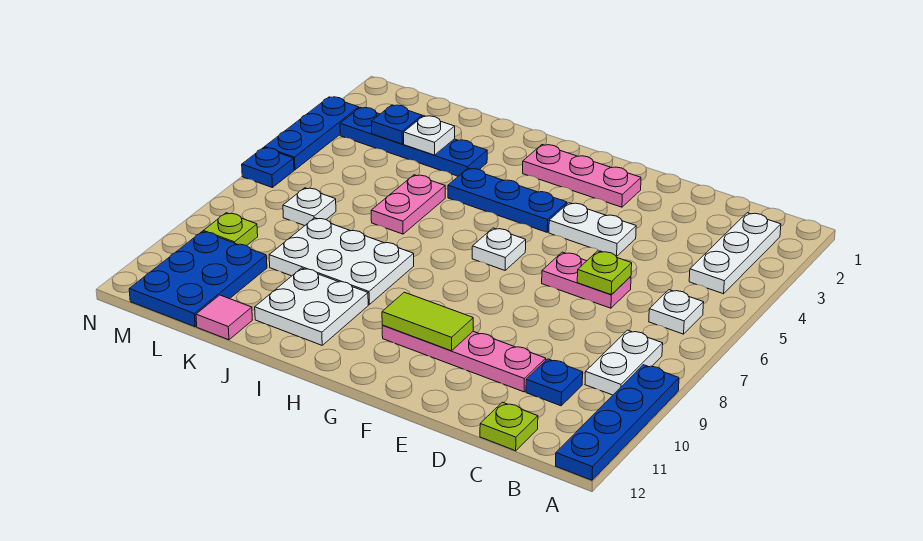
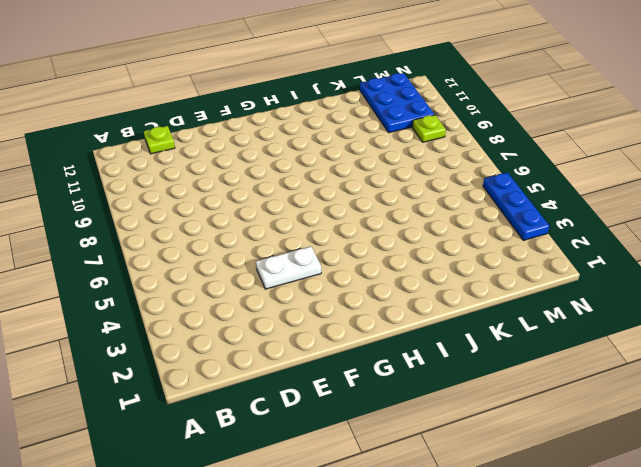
none -> blue plate A9:A12 level 1
none -> white plate B2:B4 level 1
none -> white plate B6 level 1

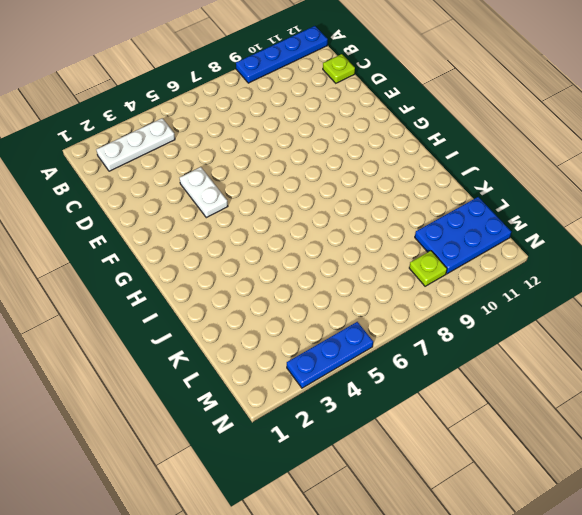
none -> white plate B6 level 1
none -> white plate B8:B9 level 1
none -> blue plate C10 level 1

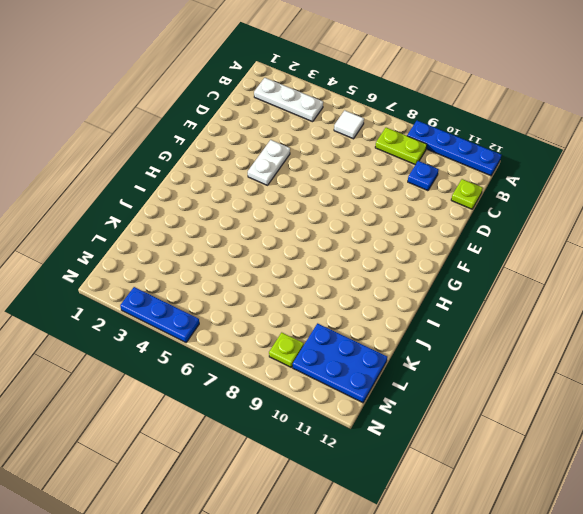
white tile B6 level 1 -> white plate B6 level 1
lime plate B8:B9 level 1 -> white plate B8:B9 level 1
none -> pink plate D6:E6 level 1
none -> pink plate D10:G10 level 1
none -> pink plate F2:H2 level 1

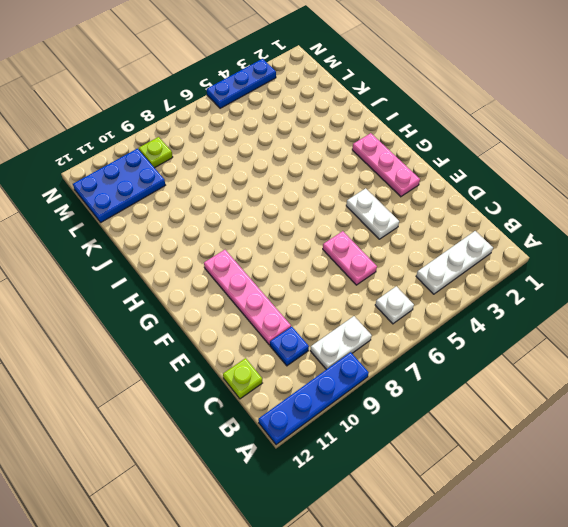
none -> blue plate G4:I4 level 1
none -> white plate G6 level 1
none -> white plate I8:K9 level 1

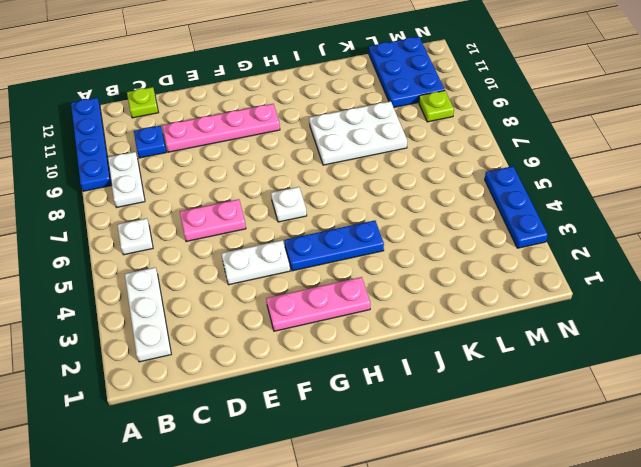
none -> white plate I10:J11 level 1
none -> blue plate J3:M3 level 1
none -> pink plate J5:J6 level 1

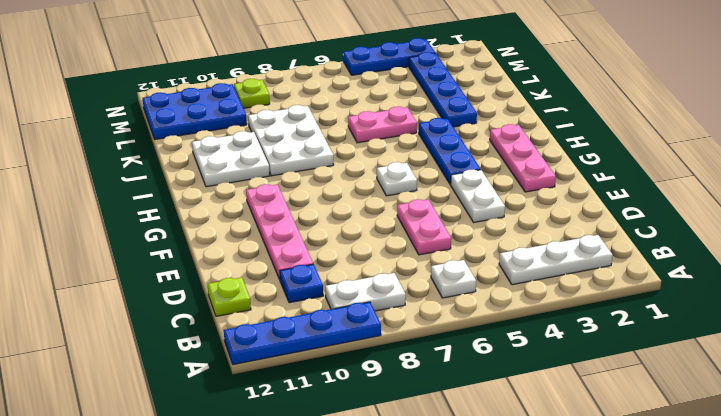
none -> pink tile K12 level 1
none -> white plate L7 level 1
none -> blue plate N6 level 1

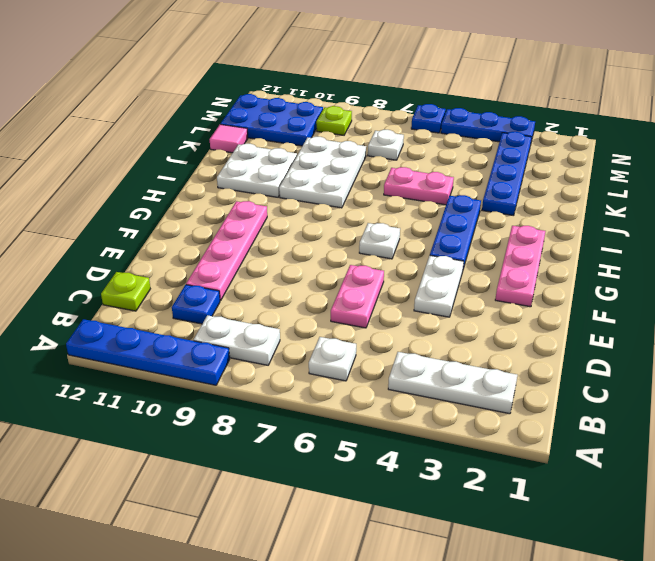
none -> lime plate D6 level 2
none -> lime tile F10:G10 level 2
none -> white plate K3 level 2

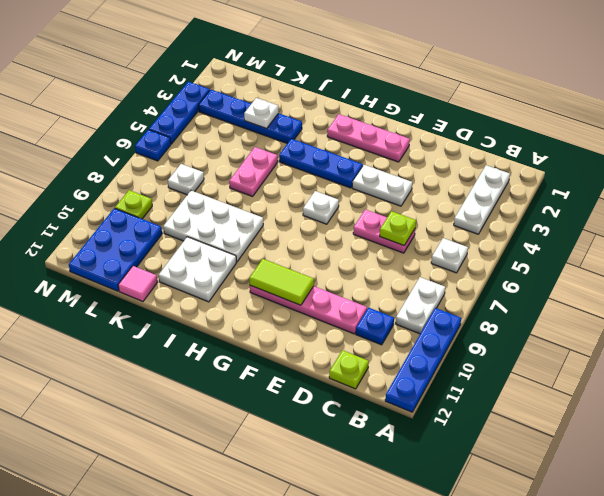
none -> blue plate L3 level 2

